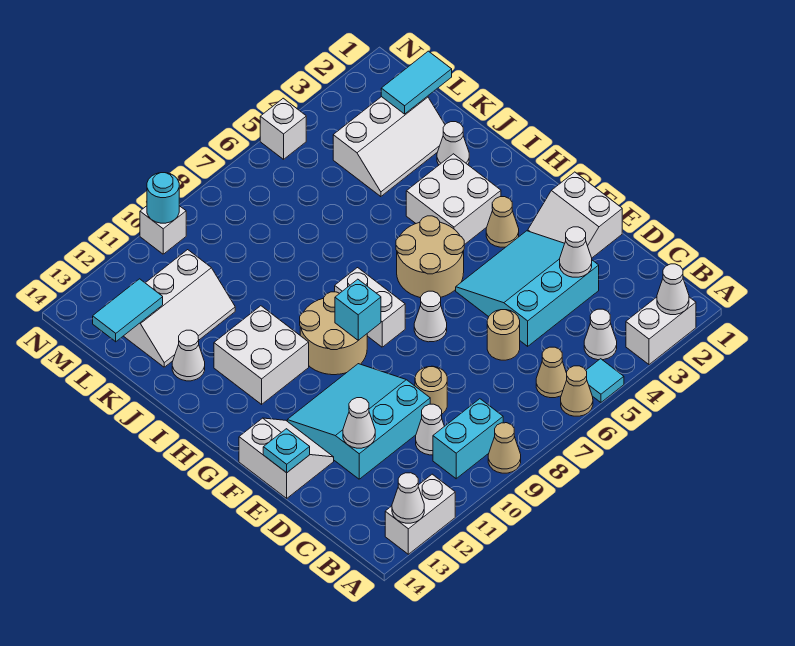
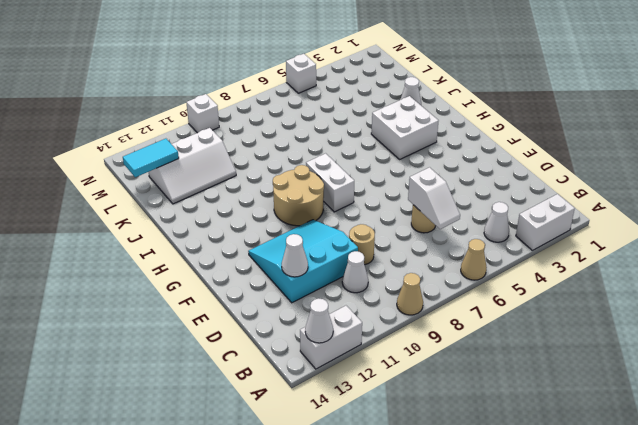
white slope C6:D6 level 2 top D -> none
none -> cyan tile A5 level 1
none -> tan cone B6 level 1
none -> cyan brick B9:B10 level 1
none -> cyan slope D3:F5 level 1 top D

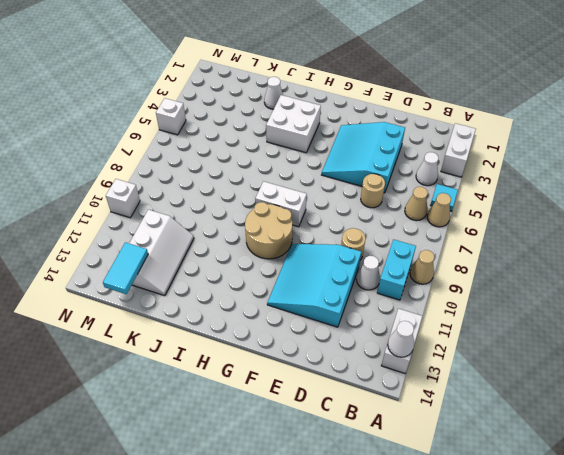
none -> white slope E1:F2 level 1 top 1
none -> white slope E13:F14 level 1 top 14
none -> white cone F7 level 1
none -> tan cone G3 level 1

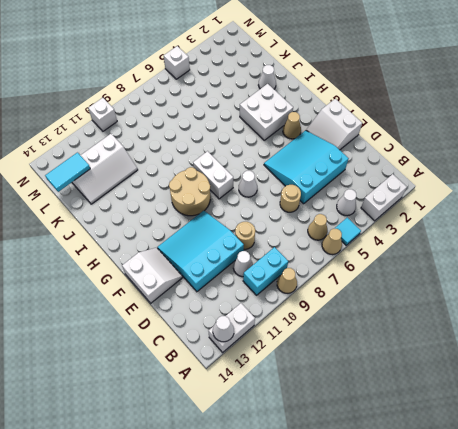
none -> tan round brick G5:H6 level 1
none -> white brick H11:I12 level 1
none -> white cone J13 level 1
none -> white slope K2:L4 level 1 top L

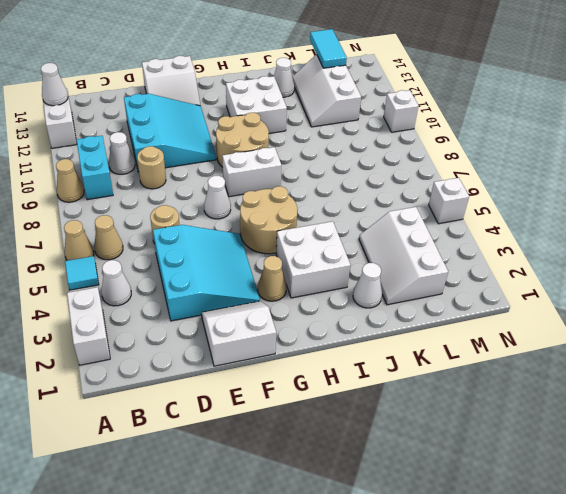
none -> white cone A2 level 2
none -> white cone D3 level 2
none -> white cone D12 level 2
none -> cyan plate E14 level 2

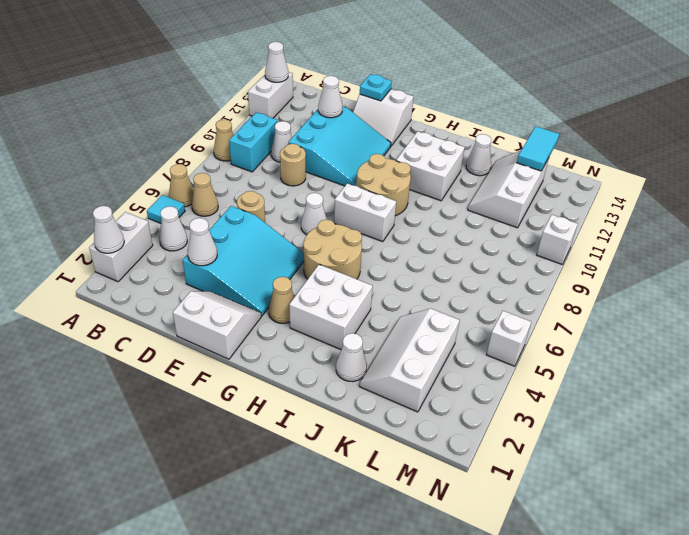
none -> cyan brick G9 level 2
none -> cyan tile L1:L2 level 2
none -> cyan round brick N10 level 2

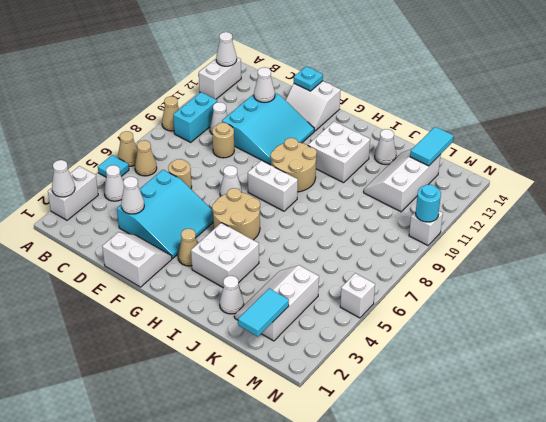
none -> cyan brick G9 level 2

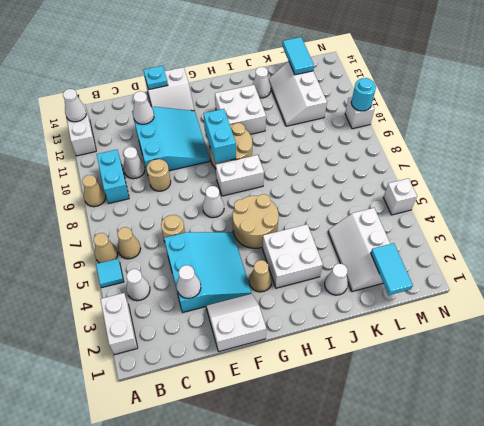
cyan brick G9:G10 level 2 -> cyan brick G9 level 2
none -> white cone A2 level 2

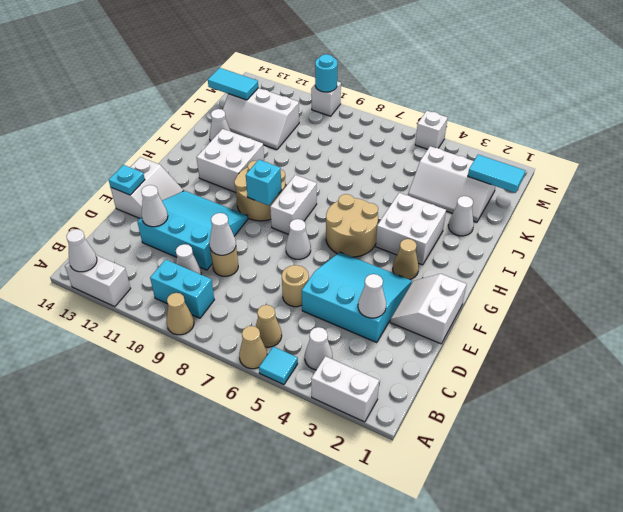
white cone D9 level 2 -> white cone A2 level 2

